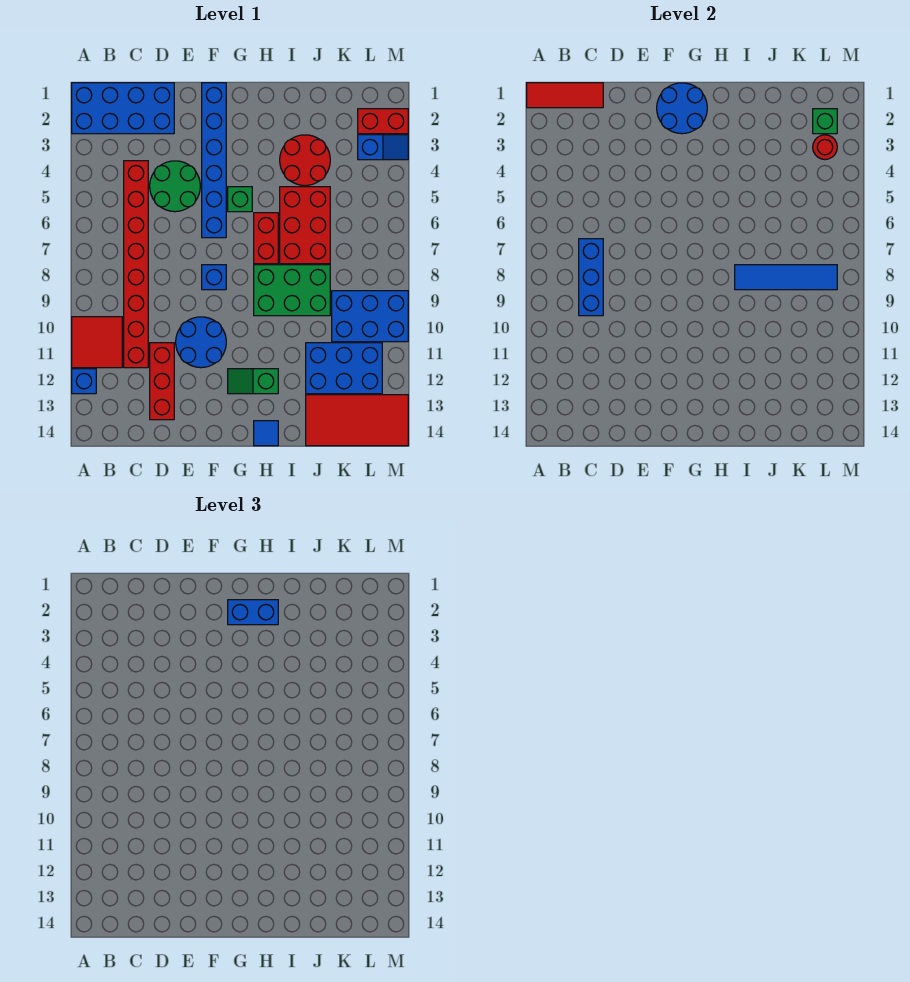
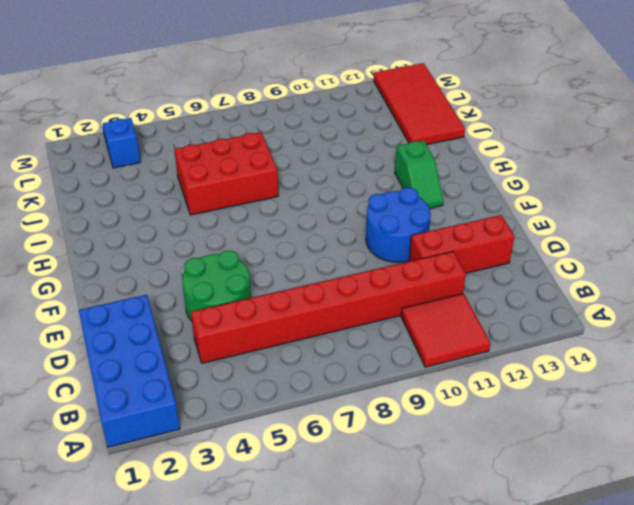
none -> blue brick A12 level 1
none -> blue brick F1:F6 level 1
none -> blue brick F8 level 1

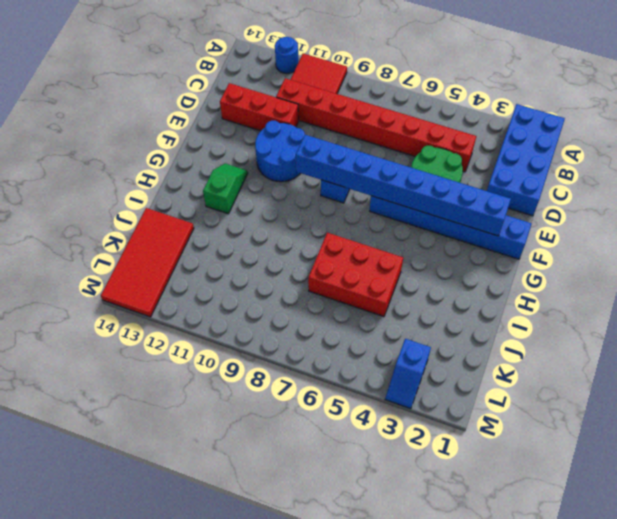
blue round brick A12 level 1 -> blue brick A12 level 1
blue brick F2:F9 level 2 -> blue round brick F1:G2 level 2
none -> green brick G5 level 1
none -> red brick H6:H7 level 1
none -> green brick H8:J9 level 1

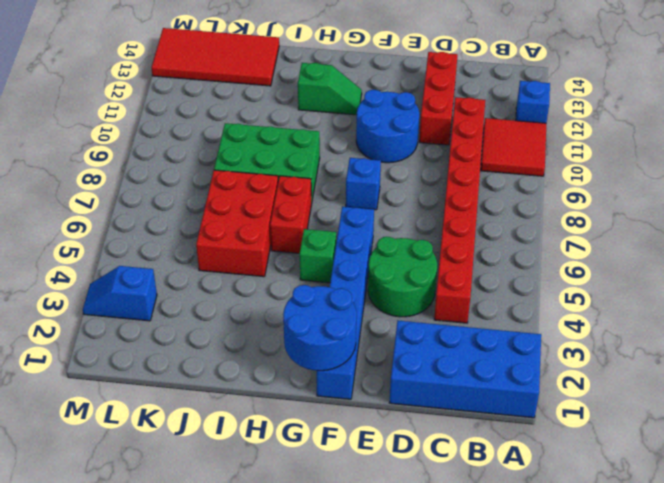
none -> blue tile H14 level 1
none -> red round brick I3:J4 level 1
none -> blue brick J11:L12 level 1

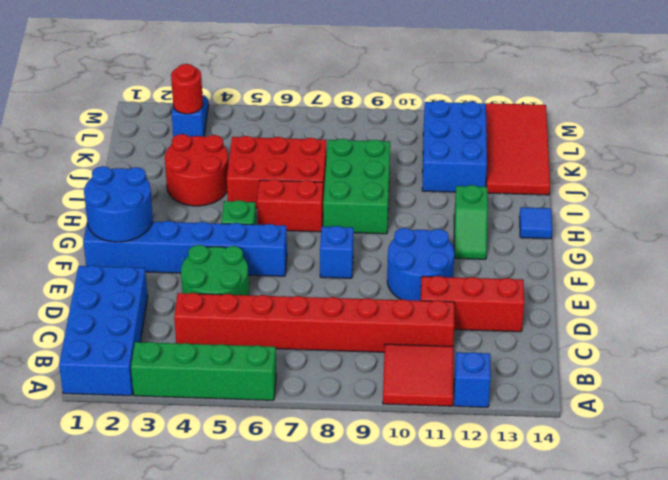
green brick A3:A6 level 1 -> none
none -> blue brick K9:M10 level 1
none -> red brick L2:M2 level 1
none -> red tile A1:C1 level 2

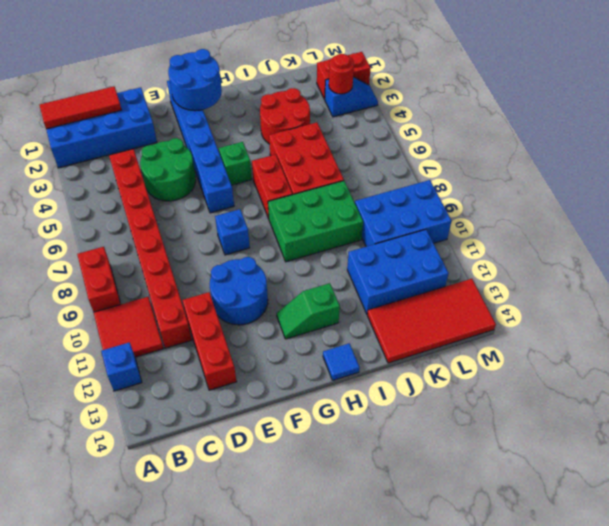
red brick A8:A9 level 1 -> none
none -> blue brick C7:C9 level 2
none -> blue tile I8:L8 level 2
none -> green brick L2 level 2

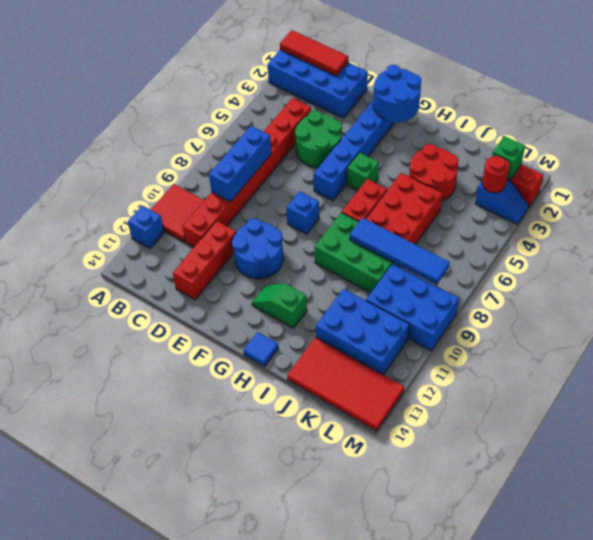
none -> blue brick G2:H2 level 3

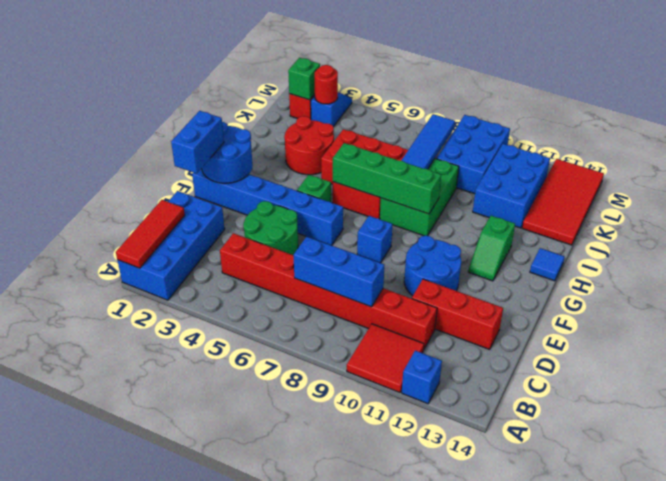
blue brick E1:F1 level 3 -> blue brick G2:H2 level 3
green brick H6:H9 level 2 -> none

